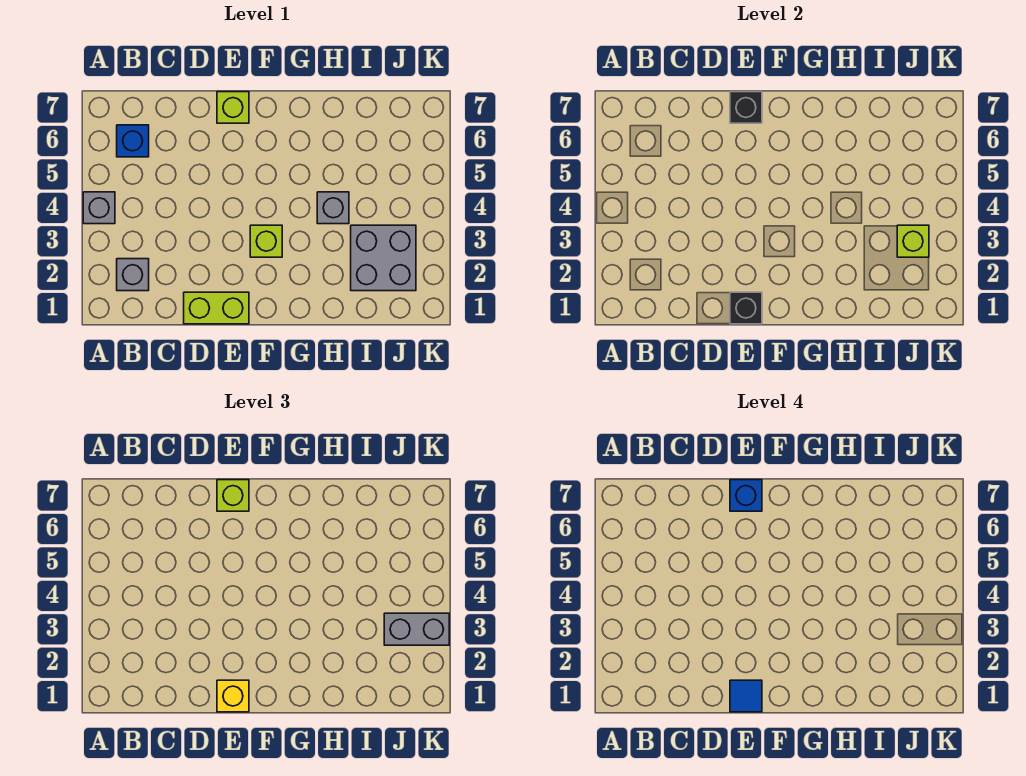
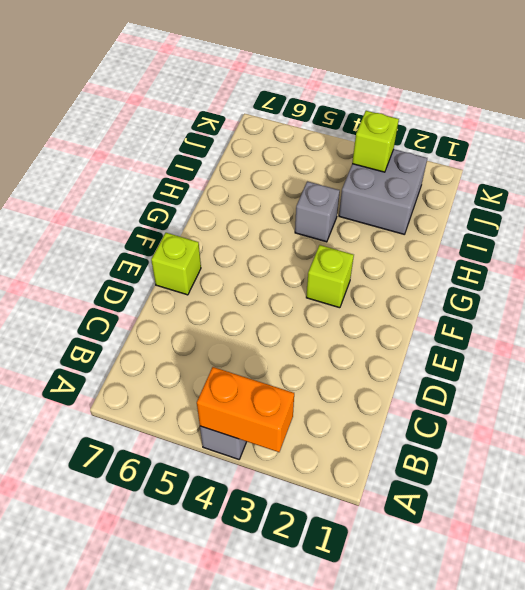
orange brick A3:A4 level 2 -> none
none -> grey brick B2 level 1
none -> blue brick B6 level 1
none -> lime brick D1:E1 level 1

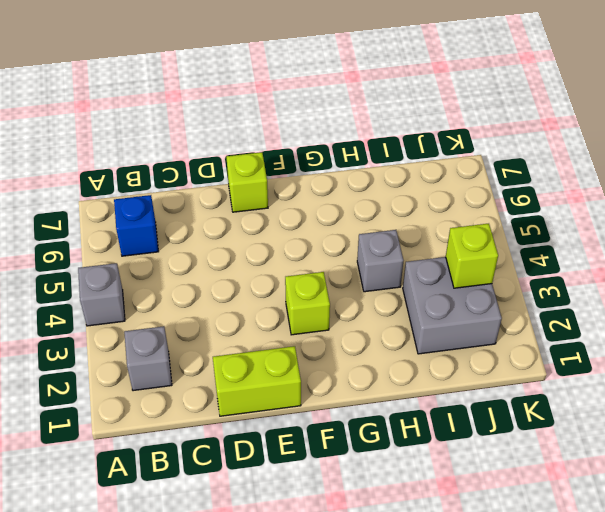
none -> black brick E1 level 2
none -> black brick E7 level 2
none -> yellow brick E1 level 3

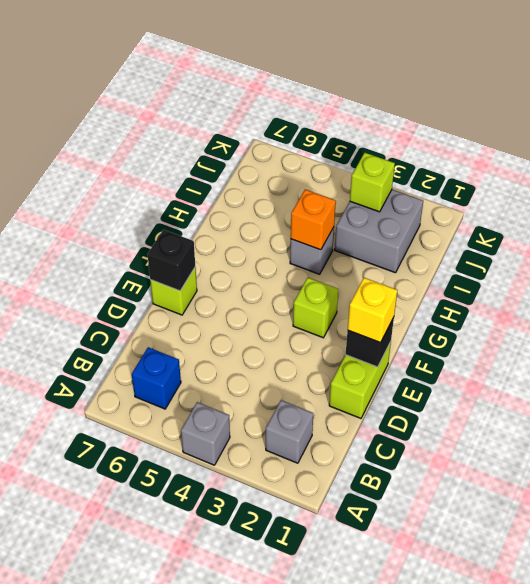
orange brick H4 level 2 -> none
none -> lime brick E7 level 3
none -> grey brick J3:K3 level 3
none -> blue tile E1 level 4

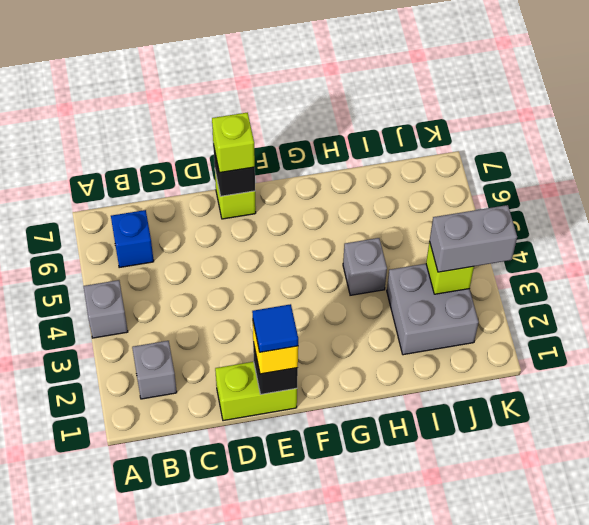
none -> lime brick F3 level 1
none -> blue brick E7 level 4

